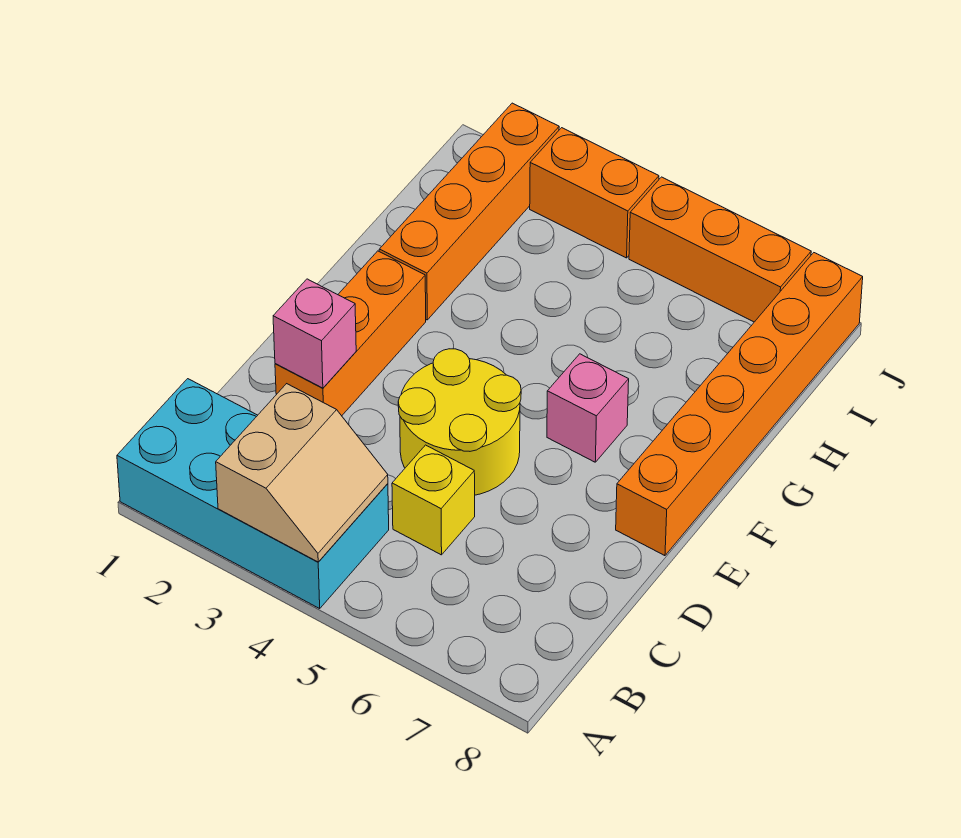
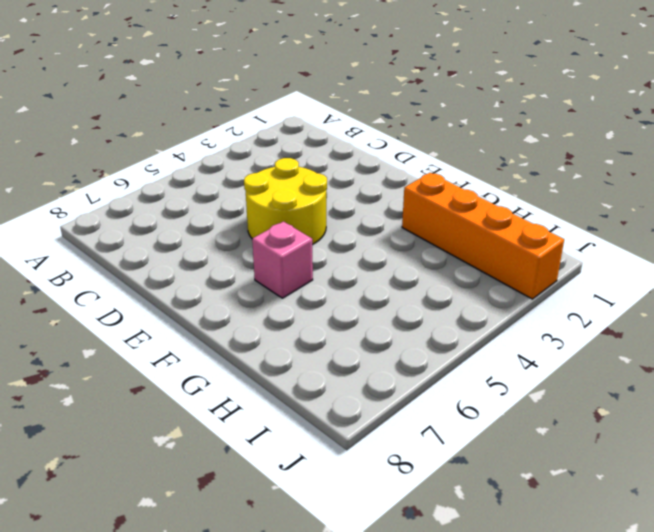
none -> cyan brick A1:B4 level 1
none -> yellow brick C5 level 1

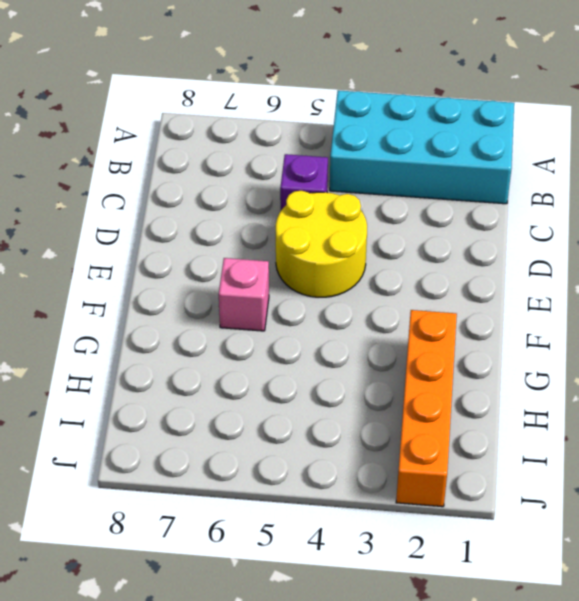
purple brick C5 level 1 -> yellow brick C5 level 1
none -> orange brick D2:F2 level 1
none -> orange brick E8:J8 level 1

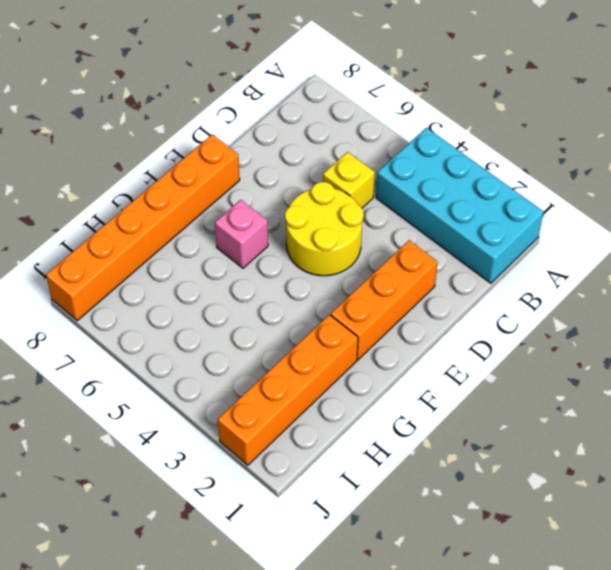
none -> orange brick J3:J4 level 1
none -> orange brick J5:J7 level 1

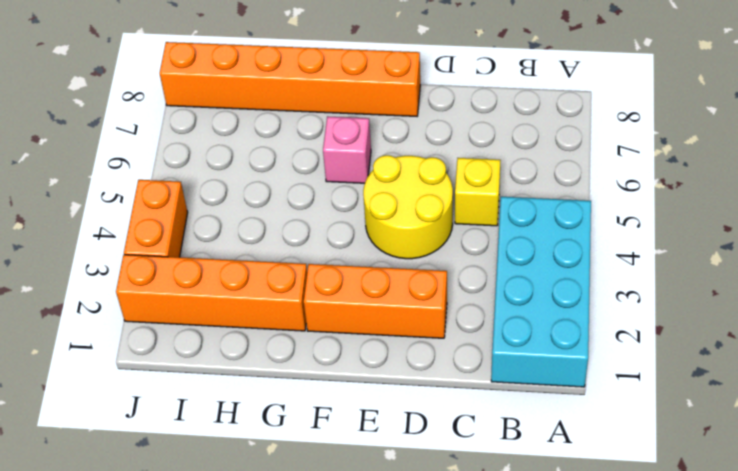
none -> orange brick J5:J7 level 1
none -> tan slope A3:B4 level 2 top 3

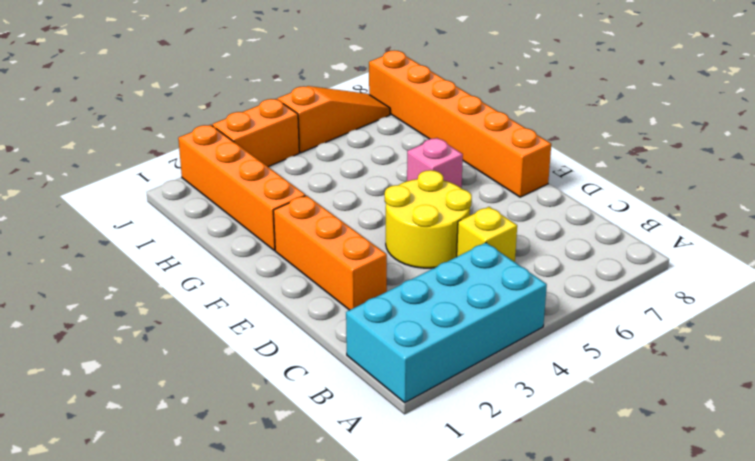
orange slope J5:J7 level 1 top 5 -> orange brick J5:J7 level 1
none -> tan slope A3:B4 level 2 top 3
none -> pink brick D2 level 2

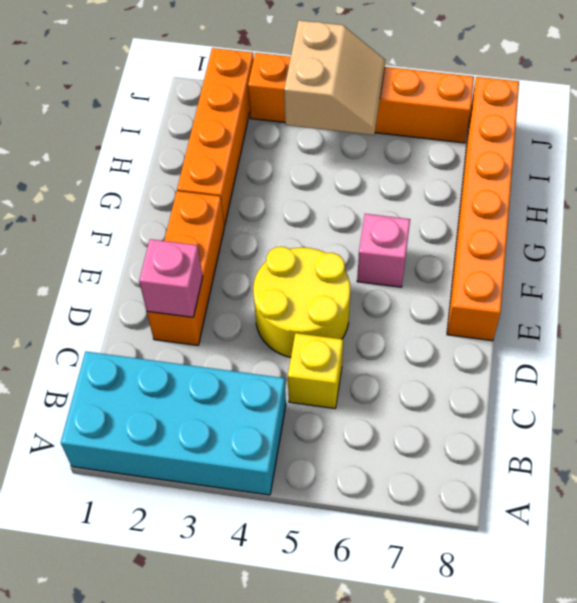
tan slope I4:J5 level 2 top 4 -> tan slope A3:B4 level 2 top 3

